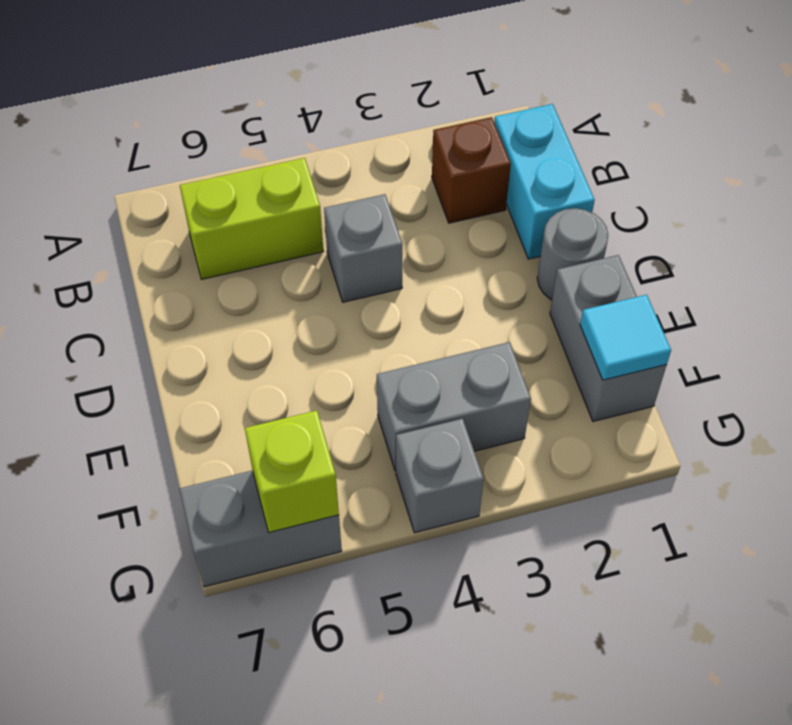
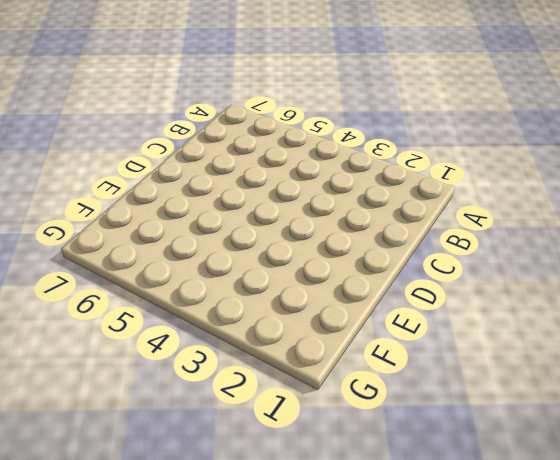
none -> cyan brick B1:C1 level 1
none -> brown brick B2 level 1

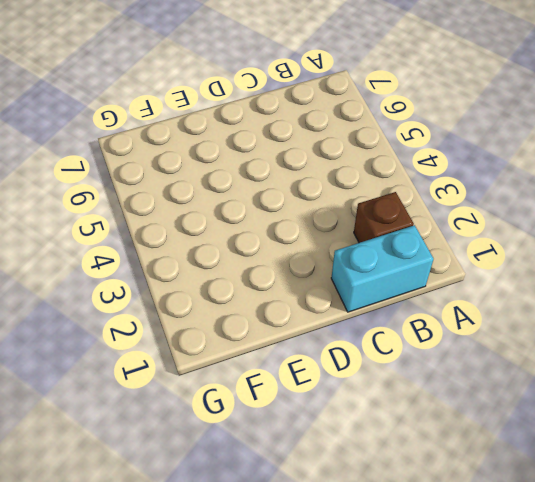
none -> lime brick B5:B6 level 1
none -> grey brick C4 level 1

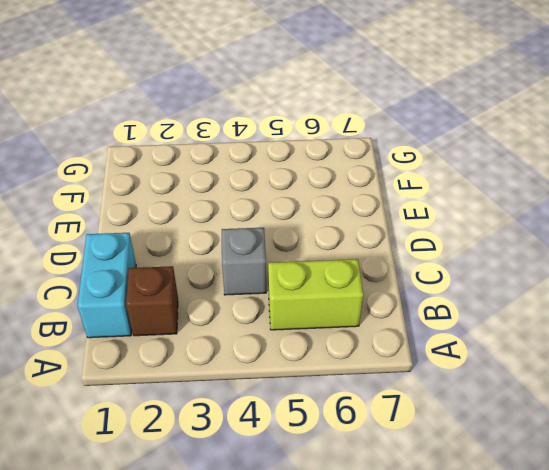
none -> grey round brick D1 level 1
none -> grey brick E1:F1 level 1

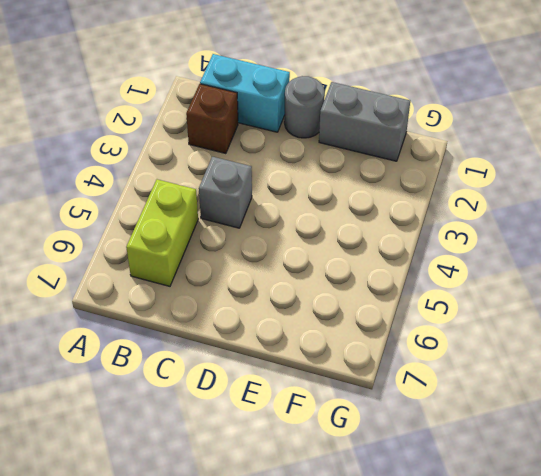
none -> grey brick F3:F4 level 1
none -> grey brick G4 level 1

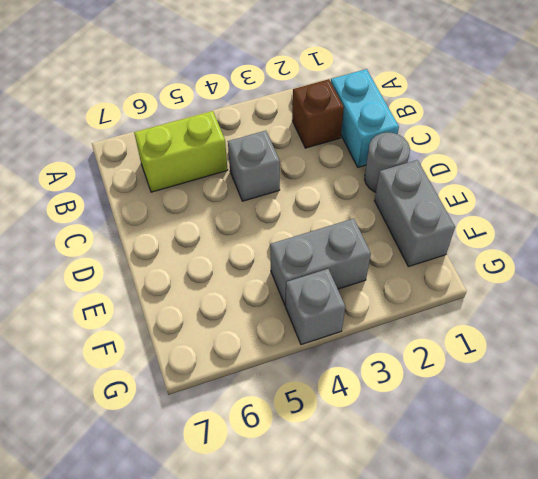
none -> grey brick G6:G7 level 1
none -> cyan tile F1 level 2

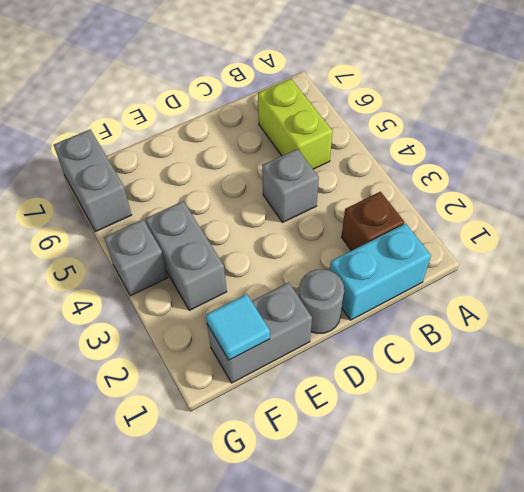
none -> lime brick G6 level 2

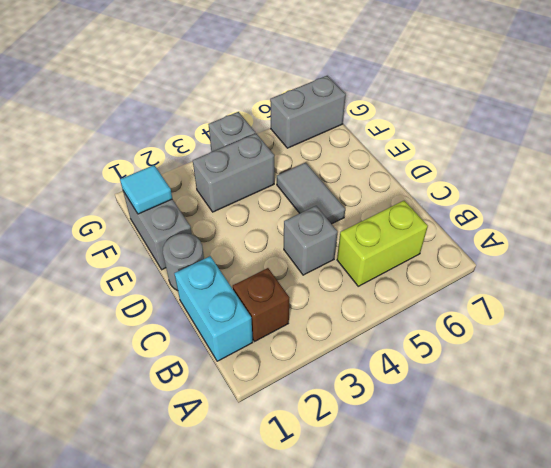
grey tile D5:E5 level 1 -> none
none -> lime brick G6 level 2

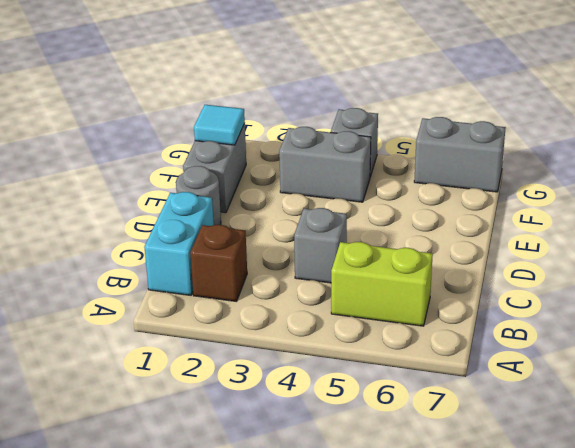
none -> lime brick G6 level 2

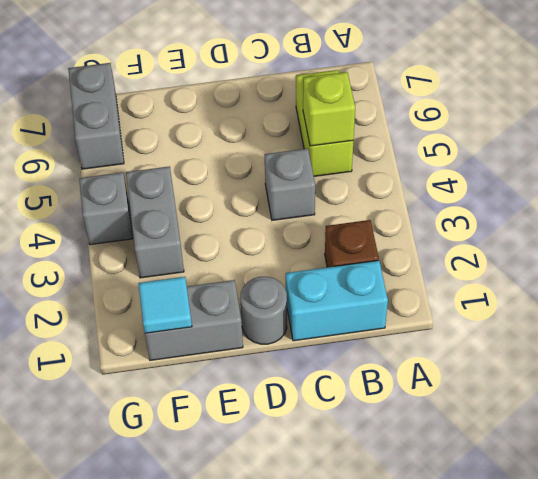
lime brick B5 level 2 -> lime brick G6 level 2

